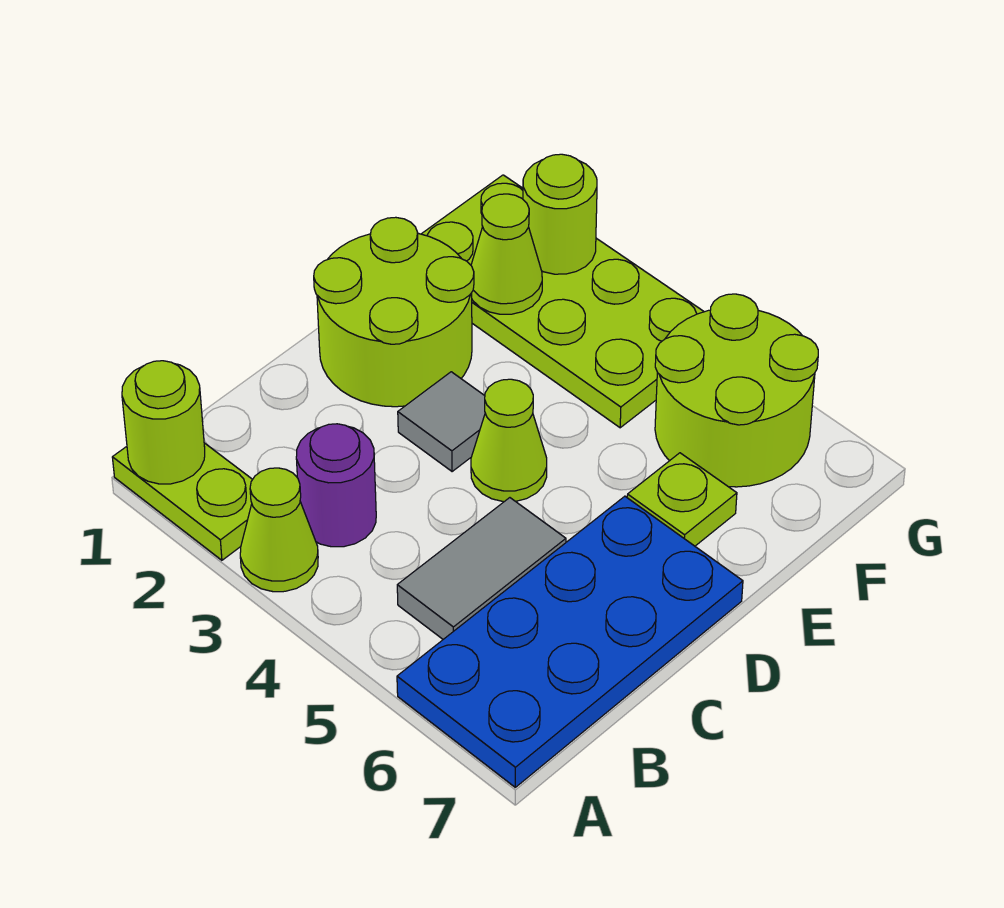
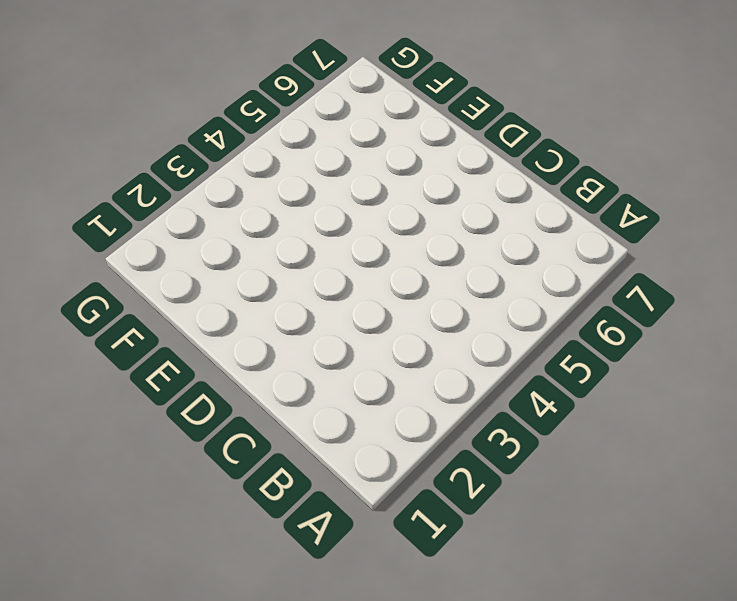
none -> lime plate A1:A2 level 1
none -> lime cone A3 level 1
none -> blue plate A6:D7 level 1

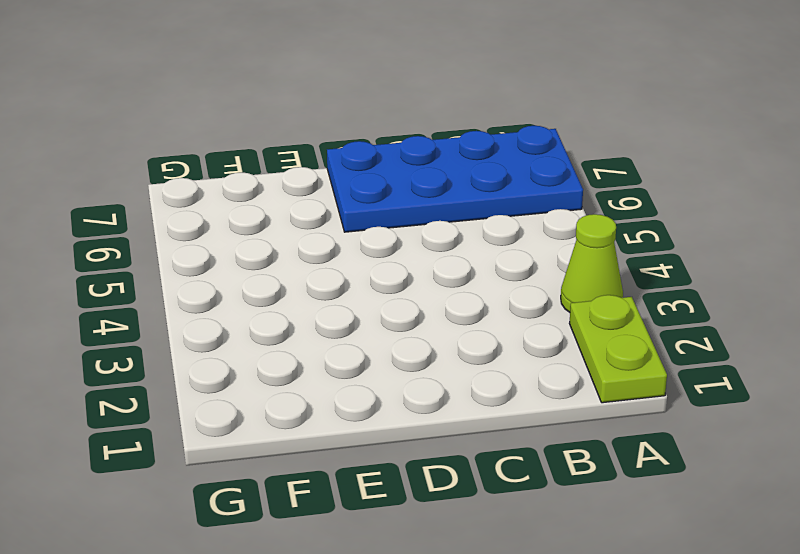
none -> purple round brick B3 level 1
none -> grey tile B5:C5 level 1
none -> lime round brick D1:E2 level 1

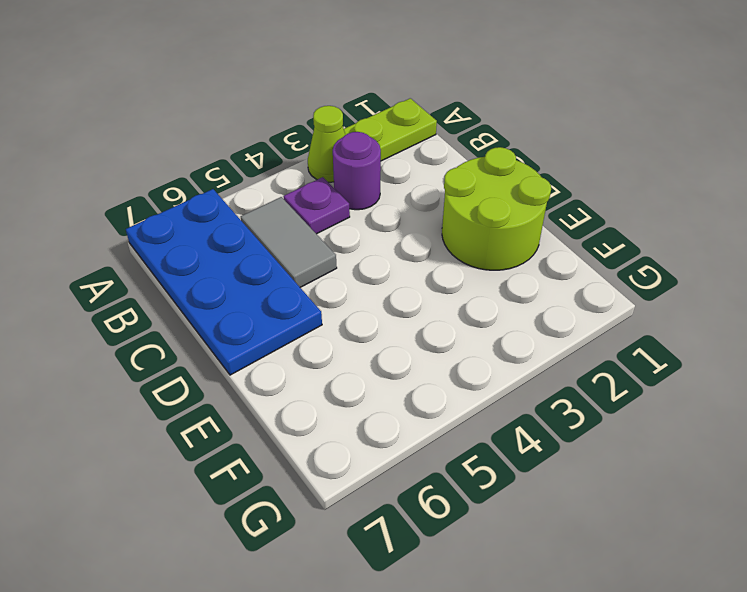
purple plate B4 level 1 -> none
none -> grey tile D3 level 1
none -> lime cone D4 level 1
none -> lime plate E6 level 1

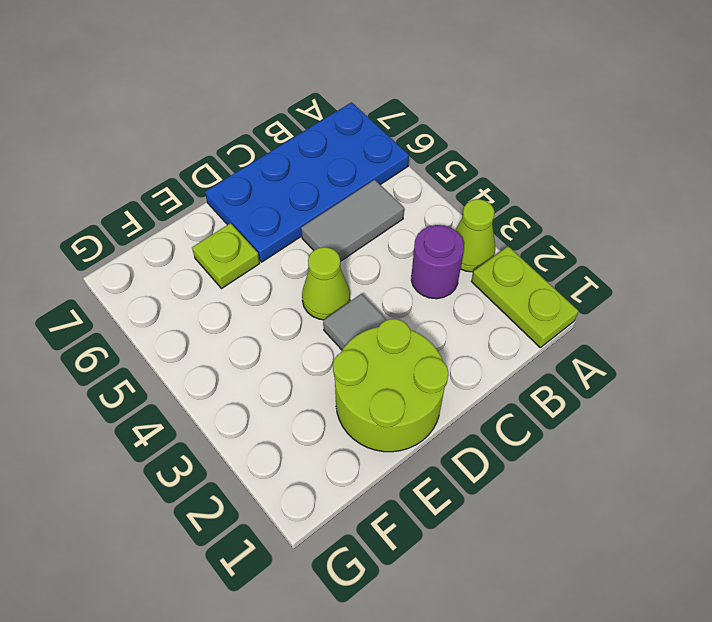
none -> lime plate F1:G4 level 1
none -> lime round brick F5:G6 level 1
none -> lime round brick A1 level 2

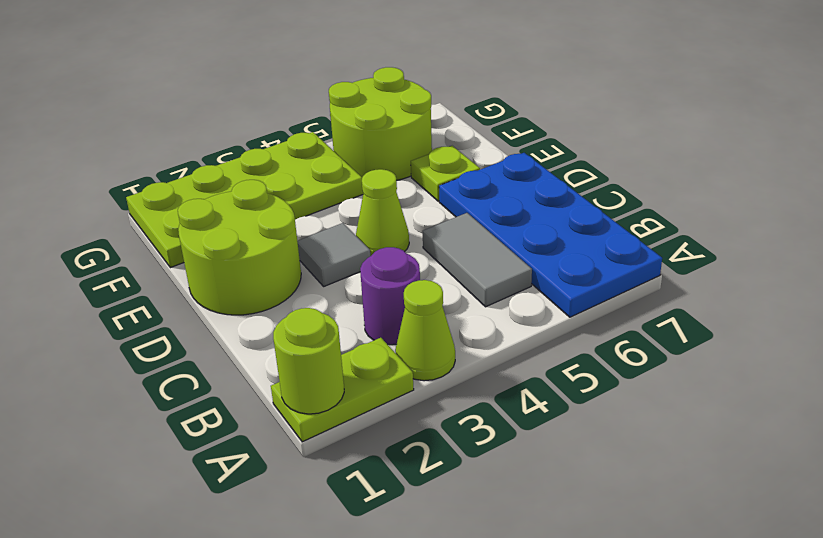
none -> lime cone F2 level 2
none -> lime round brick G2 level 2

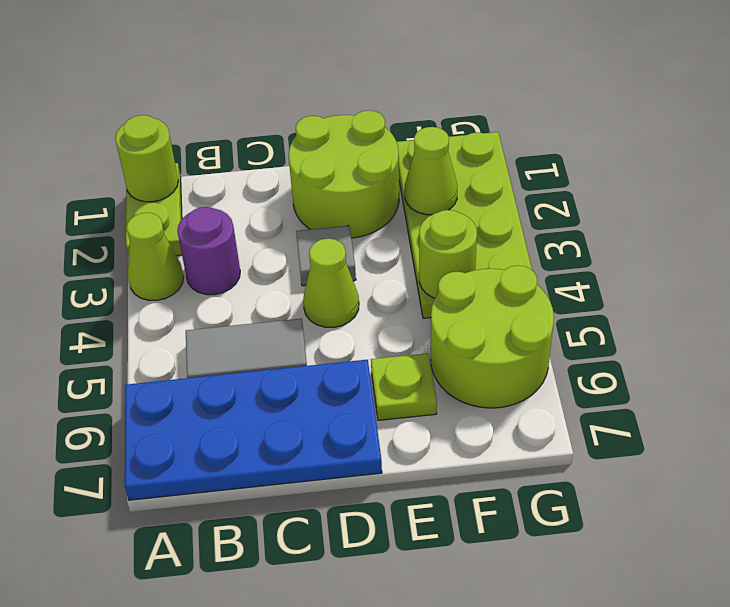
lime round brick F4 level 2 -> lime round brick G2 level 2

